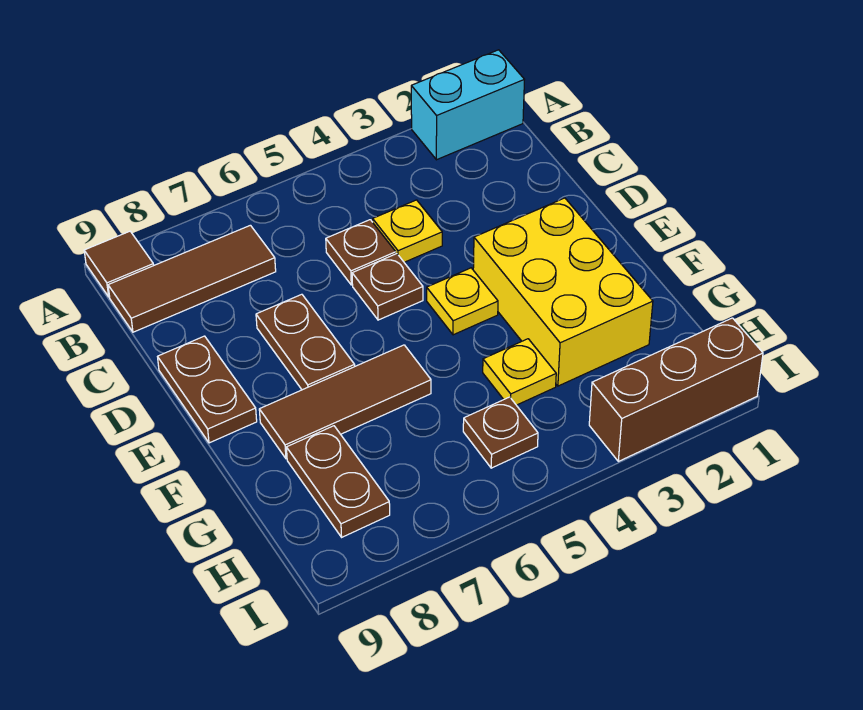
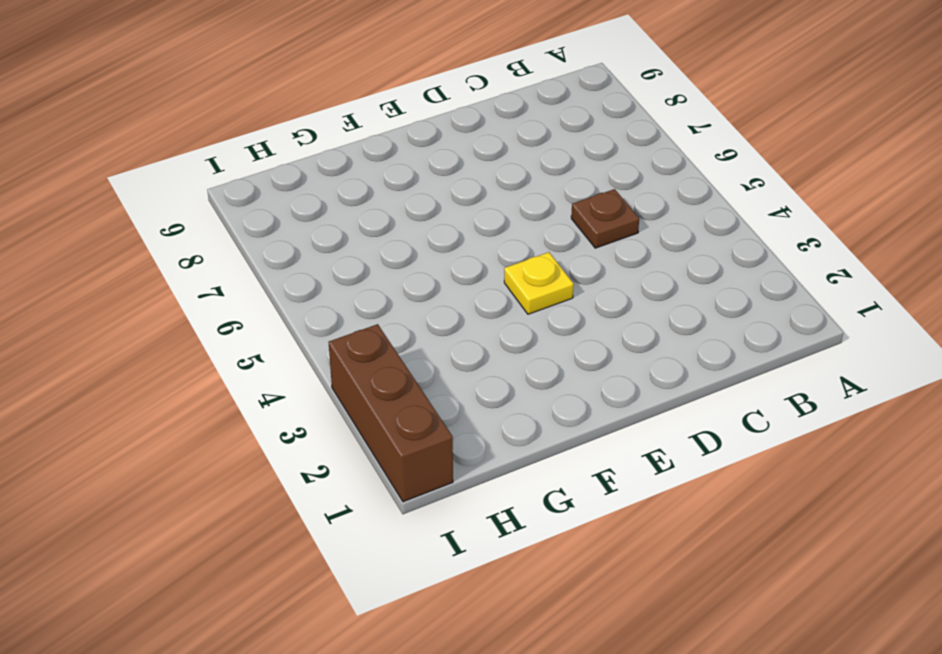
none -> cyan brick A1:A2 level 1
none -> brown tile A9 level 1
none -> brown tile B7:B9 level 1

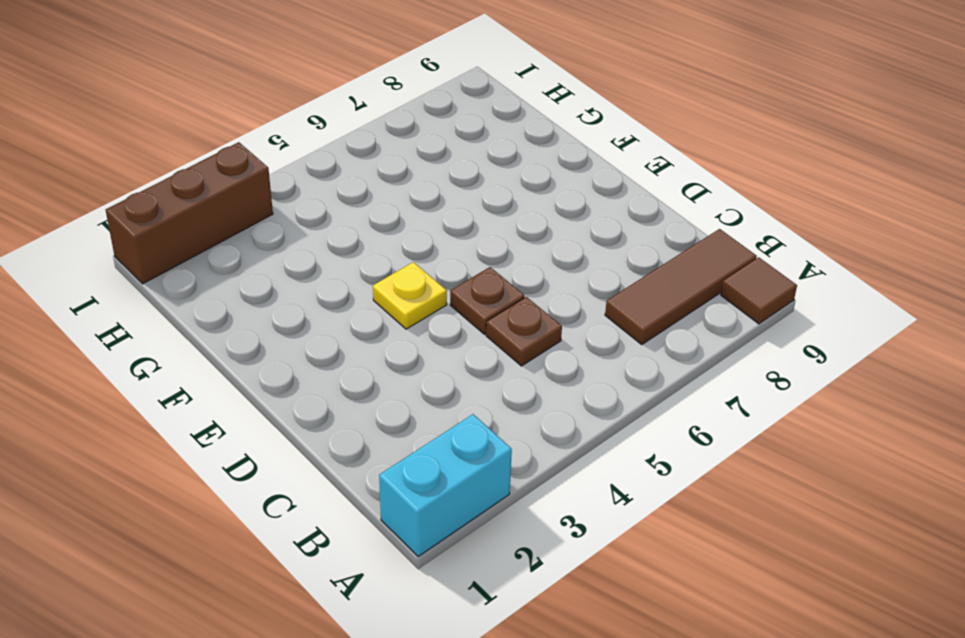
none -> yellow plate C4 level 1
none -> brown plate D7:E7 level 1
none -> brown plate D9:E9 level 1

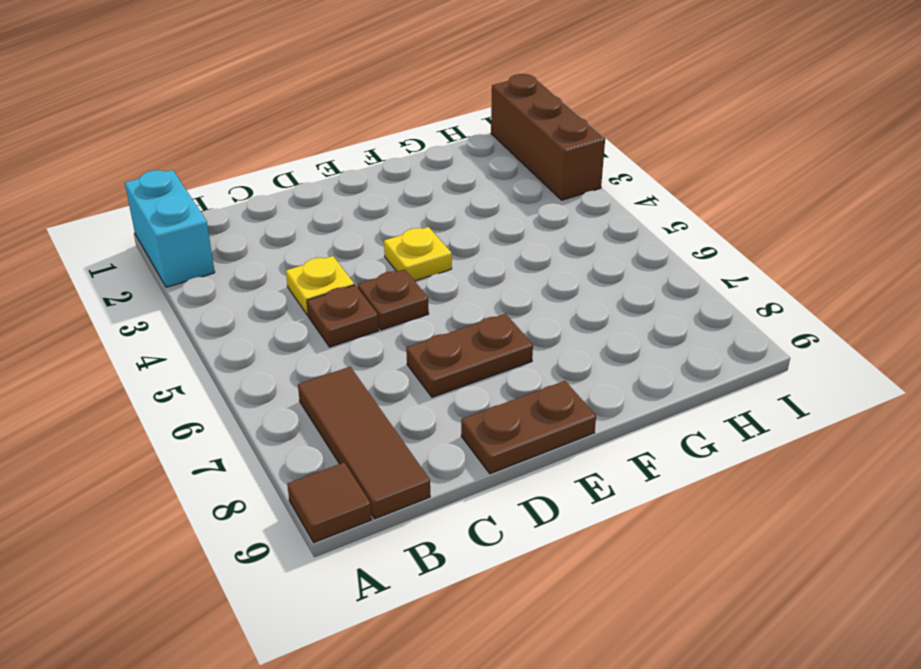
none -> yellow brick E2:G3 level 1
none -> brown tile F6:F8 level 1
none -> yellow plate G4 level 1

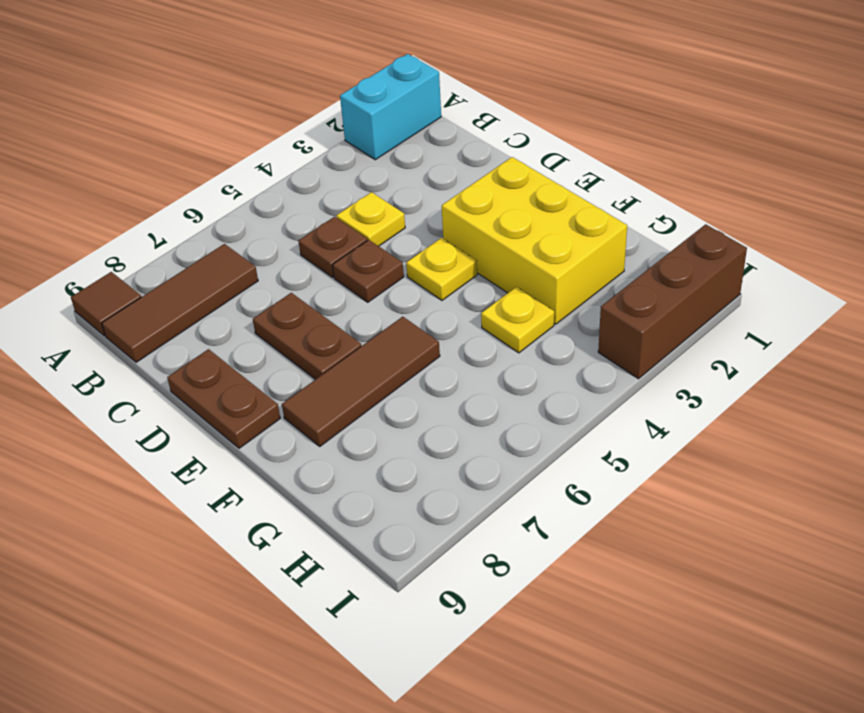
none -> brown plate G8:H8 level 1
none -> brown plate H5 level 1

